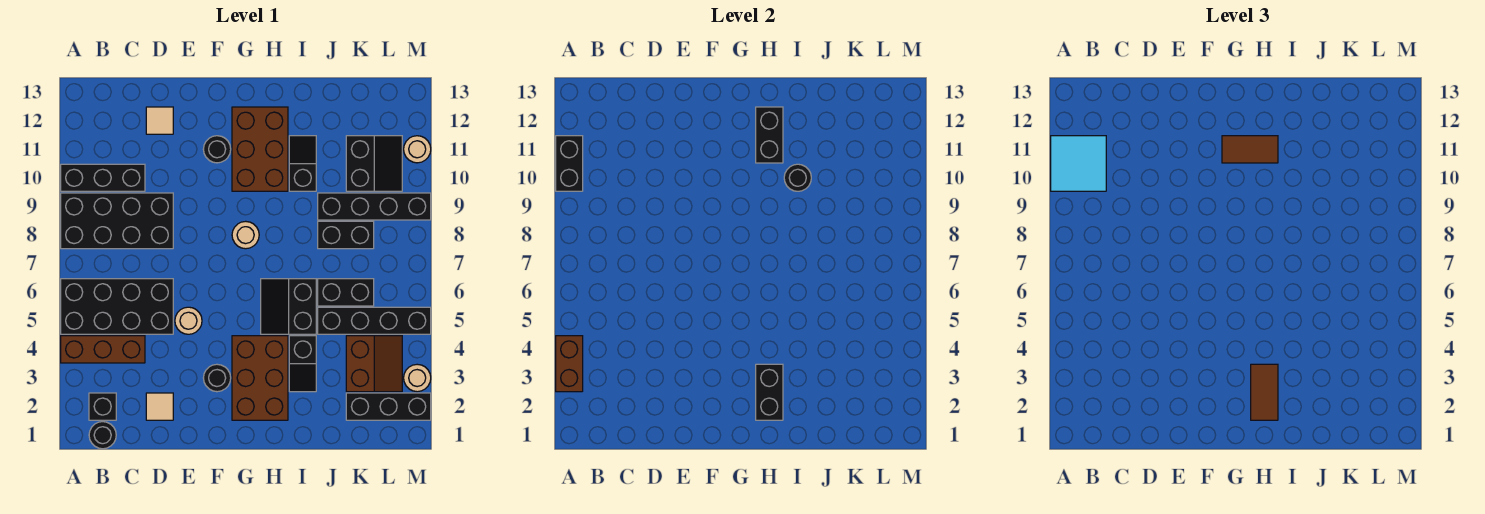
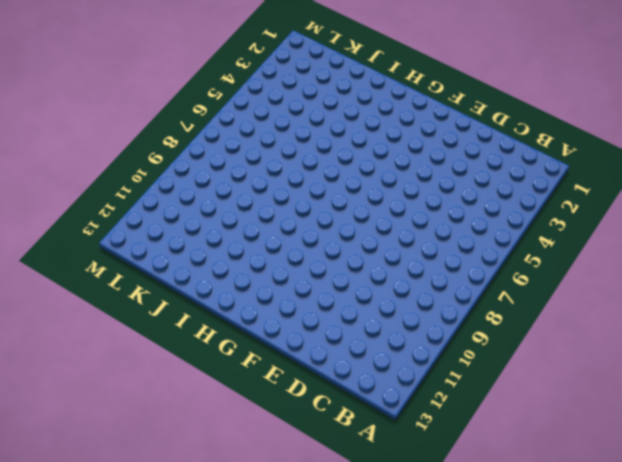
none -> brown brick A4:C4 level 1
none -> black brick A5:D6 level 1
none -> black brick A8:D9 level 1
none -> black brick A10:C10 level 1

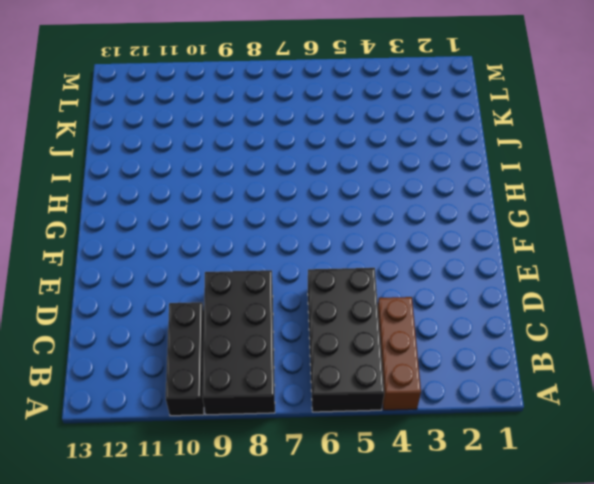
none -> black round brick B1 level 1
none -> black brick B2 level 1
none -> tan tile D2 level 1
none -> tan tile D12 level 1

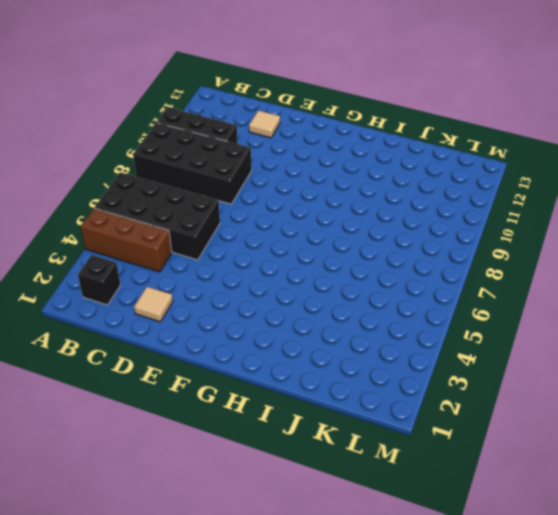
none -> black round brick B1 level 1
none -> tan round brick E5 level 1
none -> black round brick F3 level 1
none -> black round brick F11 level 1

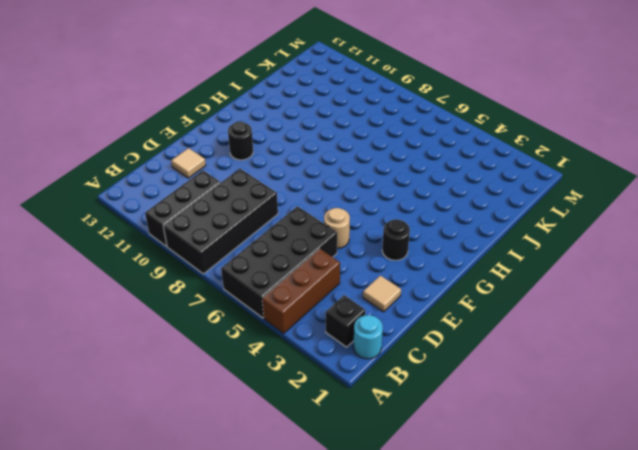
cyan round brick B1 level 1 -> black round brick B1 level 1
none -> brown brick G2:H4 level 1
none -> tan round brick G8 level 1
none -> brown brick G10:H12 level 1
none -> black slope H5:I6 level 1 top I

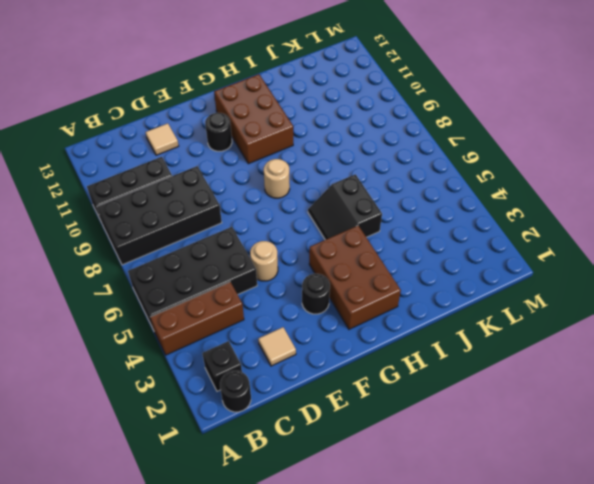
none -> black slope I3:I4 level 1 top 4
none -> black slope I10:I11 level 1 top 10
none -> black brick J5:M5 level 1
none -> black brick J6:K6 level 1

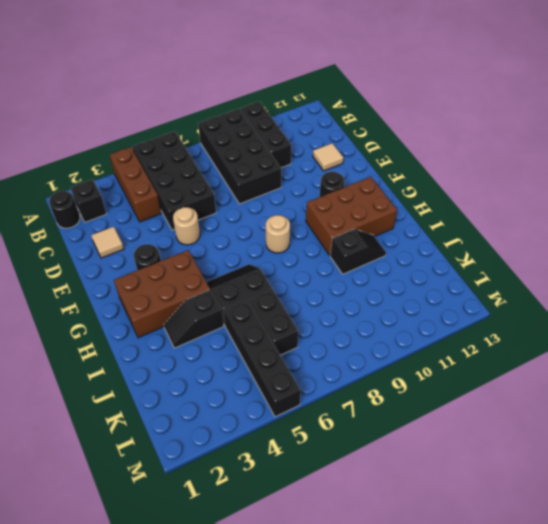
none -> black brick J8:K8 level 1
none -> black brick J9:M9 level 1
none -> black brick K2:M2 level 1
none -> brown slope K3:L4 level 1 top K

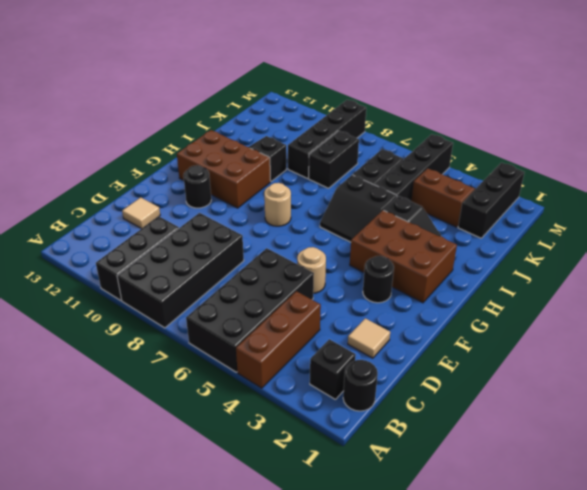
none -> black slope K10:L11 level 1 top K
none -> tan round brick M3 level 1
none -> tan round brick M11 level 1
none -> brown brick A3:A4 level 2

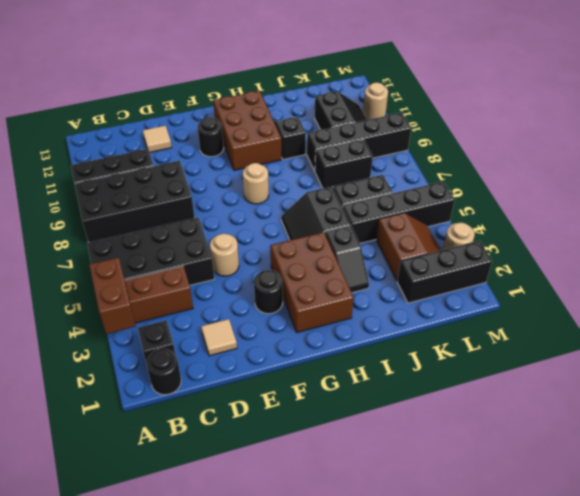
none -> black brick A10:A11 level 2
none -> black brick H2:H3 level 2
none -> black brick H11:H12 level 2
none -> black round brick I10 level 2

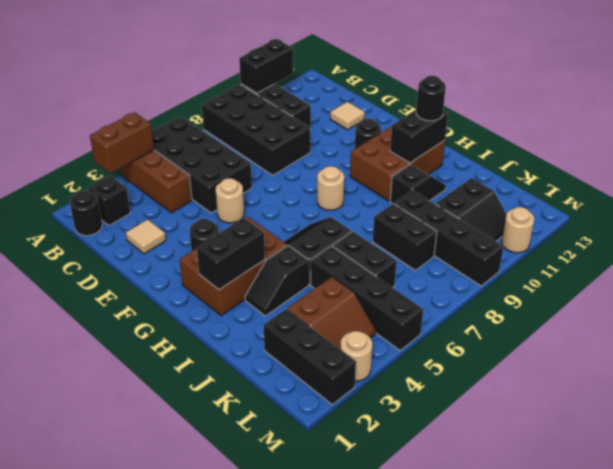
black round brick H12 level 3 -> black round brick I10 level 2
none -> cyan tile A10:B11 level 3
none -> brown tile G11:H11 level 3
none -> brown tile H2:H3 level 3

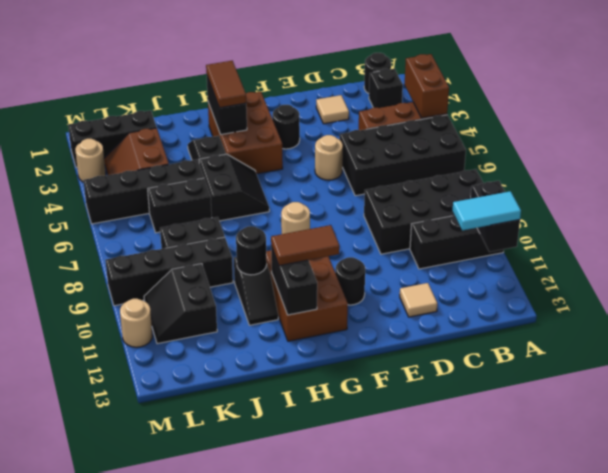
cyan tile A11:B11 level 3 -> cyan tile A10:B11 level 3

